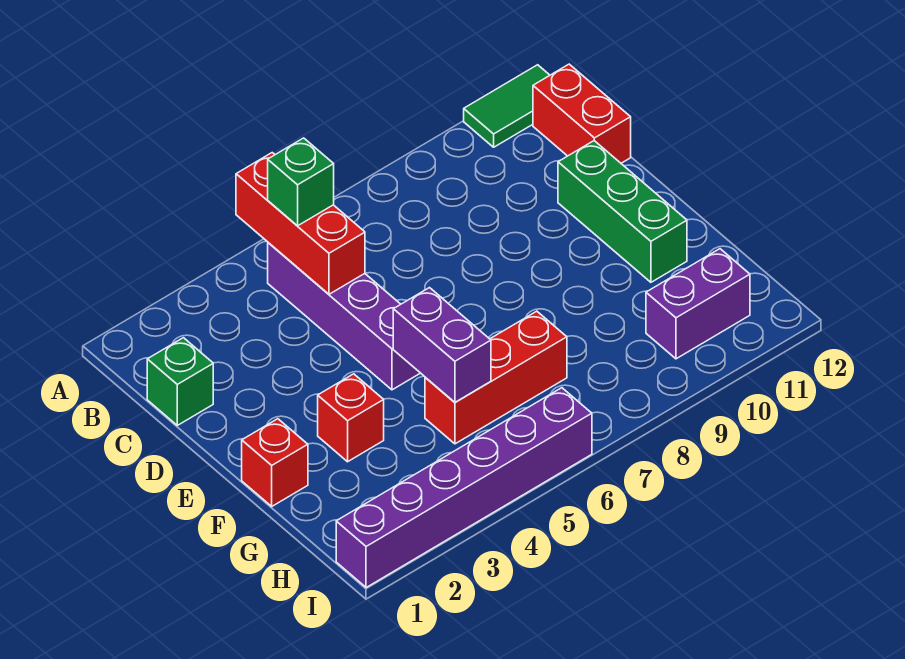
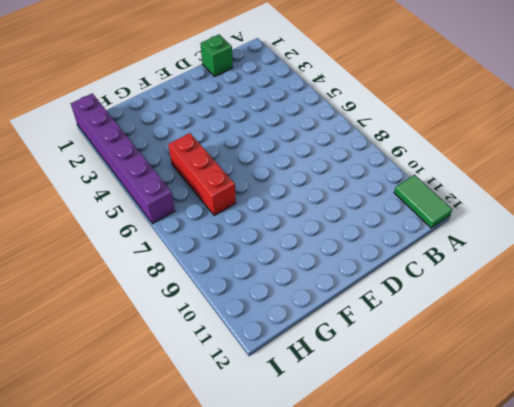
none -> purple brick B5:E5 level 1
none -> red brick B12:C12 level 1
none -> green brick D11:F11 level 1

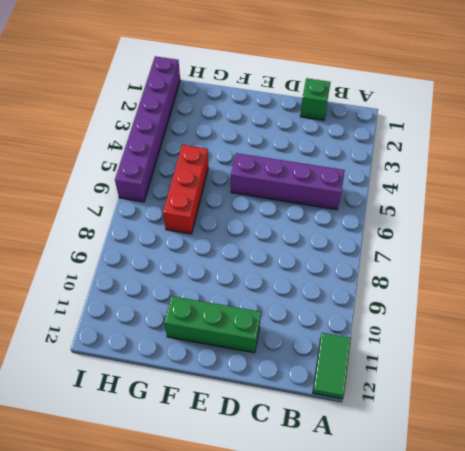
none -> red brick B12:C12 level 1
none -> red brick F1 level 1
none -> red brick F3 level 1

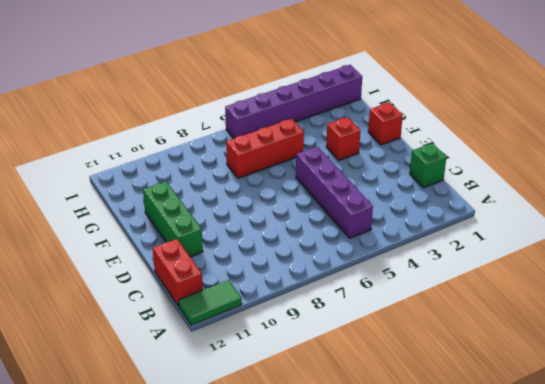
none -> purple brick H10:H11 level 1
none -> red brick A5:C5 level 2
none -> purple brick F5:G5 level 2

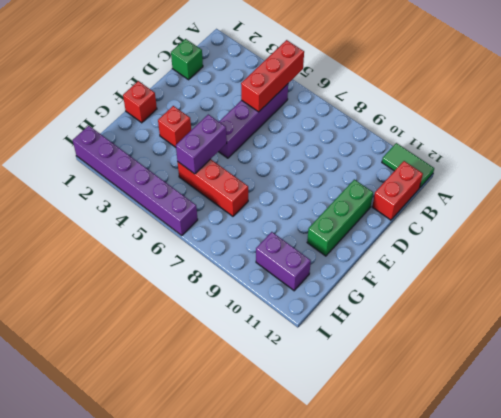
none -> green brick B5 level 3

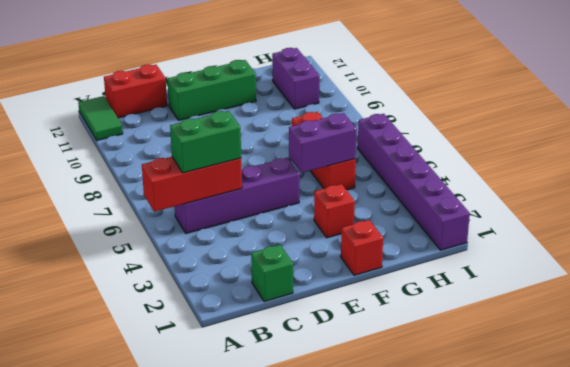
green brick B5:C5 level 3 -> green brick B5 level 3

